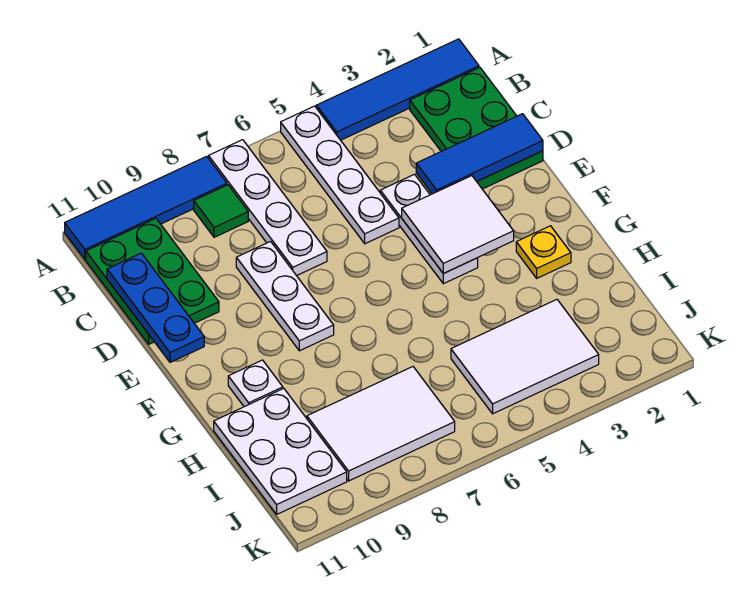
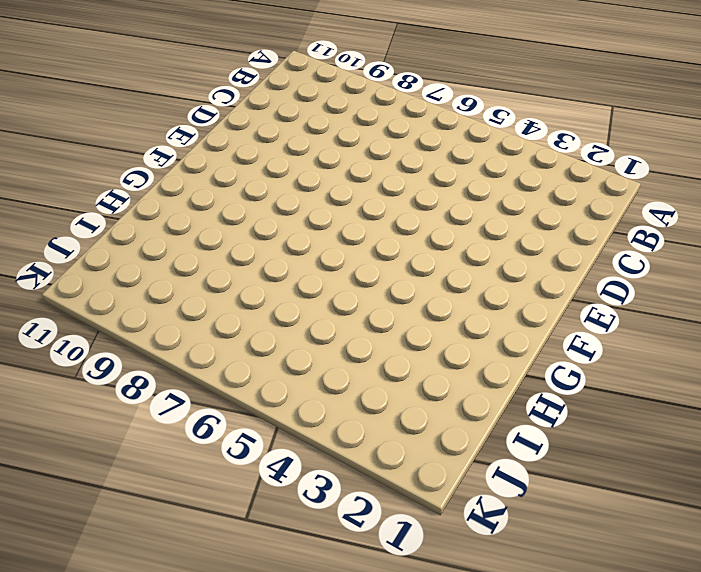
none -> blue tile A1:A4 level 1
none -> white plate A5:D5 level 1
none -> white plate A7:D7 level 1

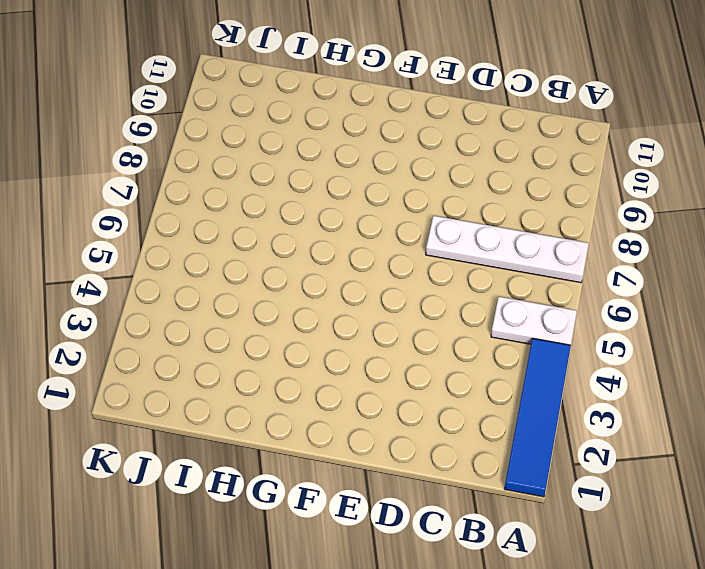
white plate A5:B5 level 1 -> white plate A5:D5 level 1
none -> blue tile A8:A11 level 1
none -> green plate B1:D2 level 1
none -> green tile B8 level 1

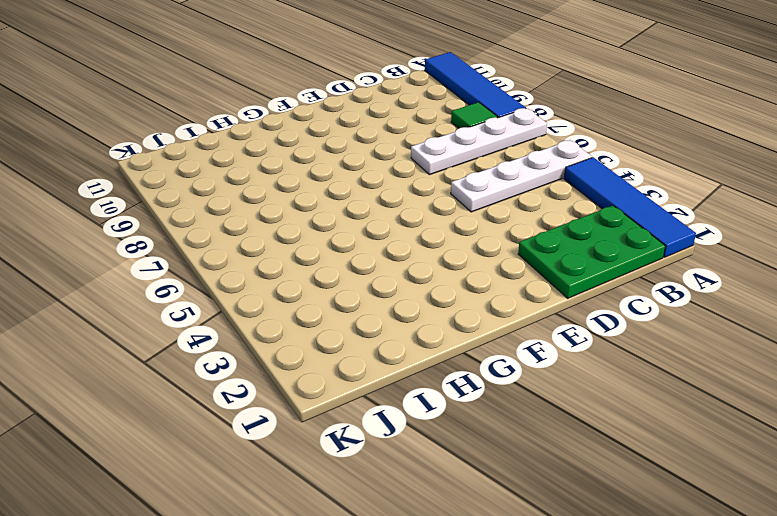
none -> green plate B10:D11 level 1
none -> white plate D4:F4 level 1
none -> white plate D8:F8 level 1

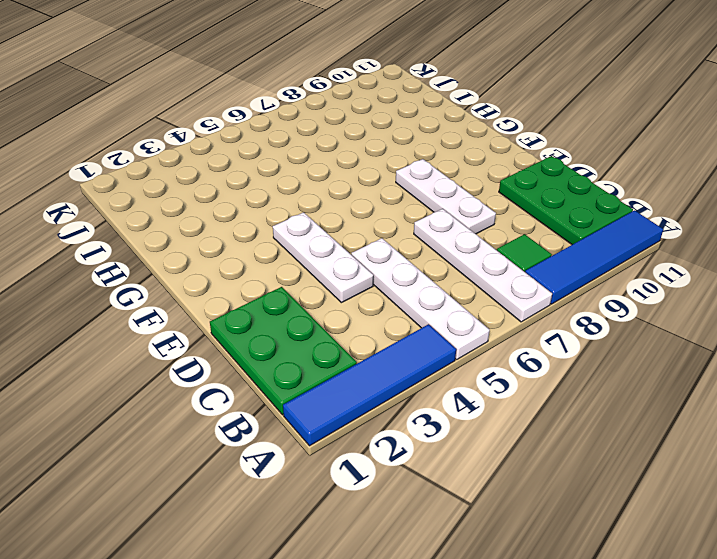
none -> yellow plate G2 level 1
none -> white plate G10 level 1
none -> white plate H10:J11 level 1

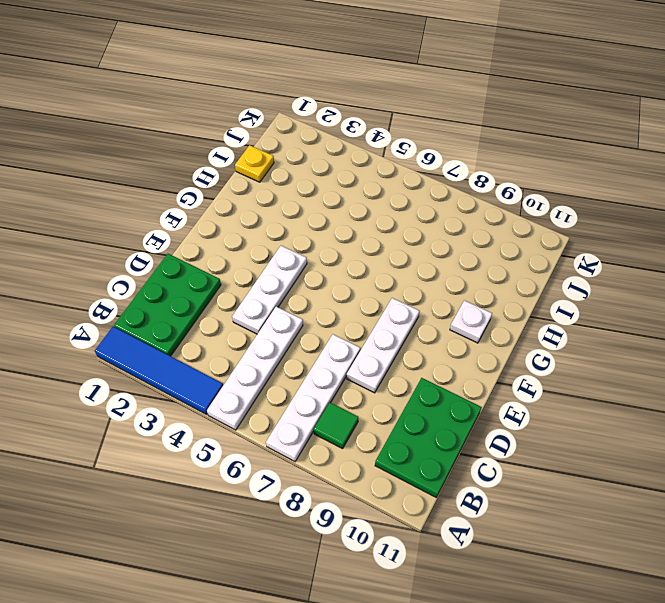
yellow plate I1 level 1 -> yellow plate G2 level 1
none -> blue tile A8:A11 level 1
none -> white plate H10:J11 level 1
none -> white tile I3:J5 level 1

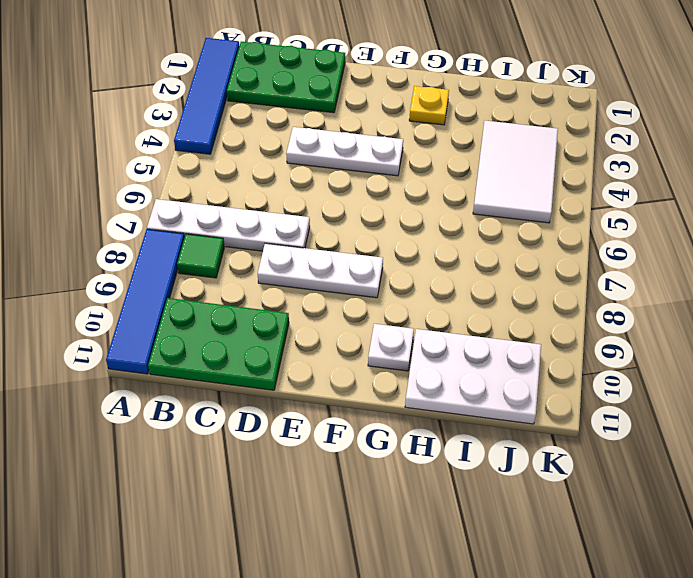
none -> white plate A5:D5 level 1
none -> white tile I7:J9 level 1
none -> blue plate C11:E11 level 2

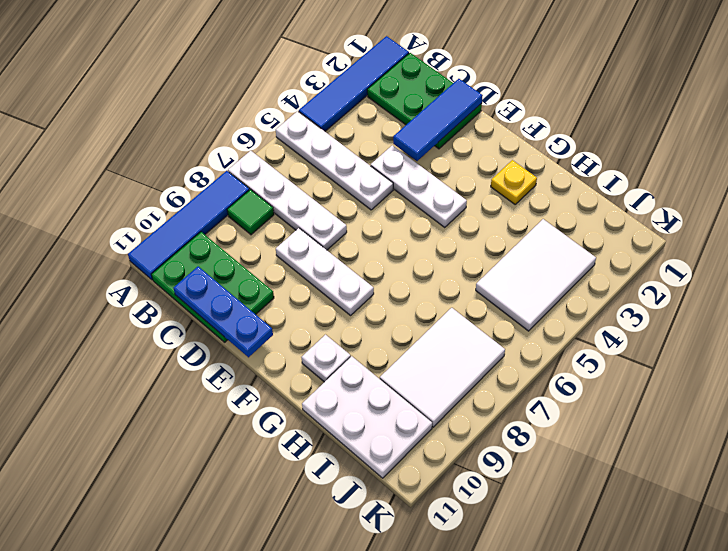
none -> white tile E3:F4 level 2

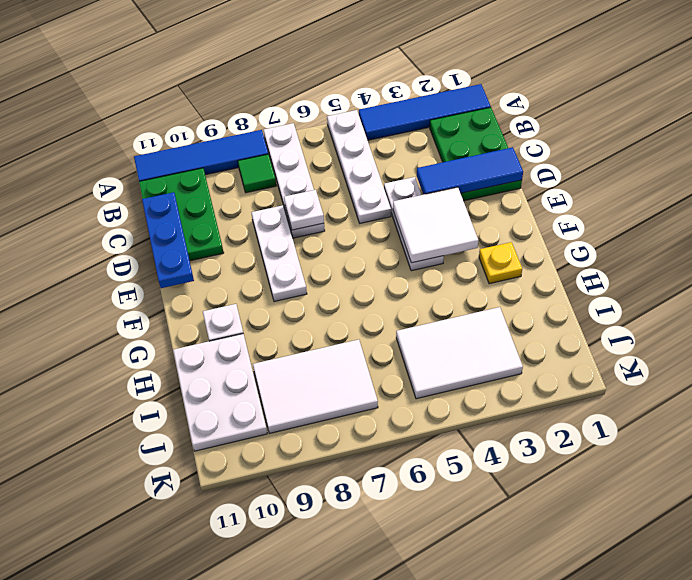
white plate D7 level 2 -> none

